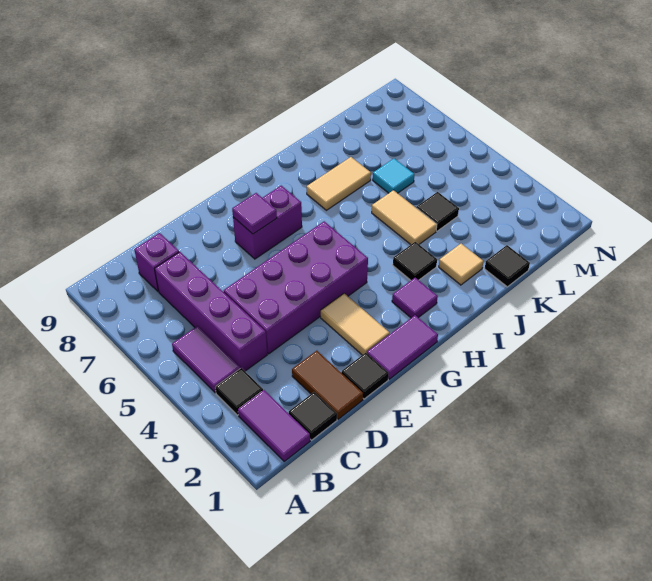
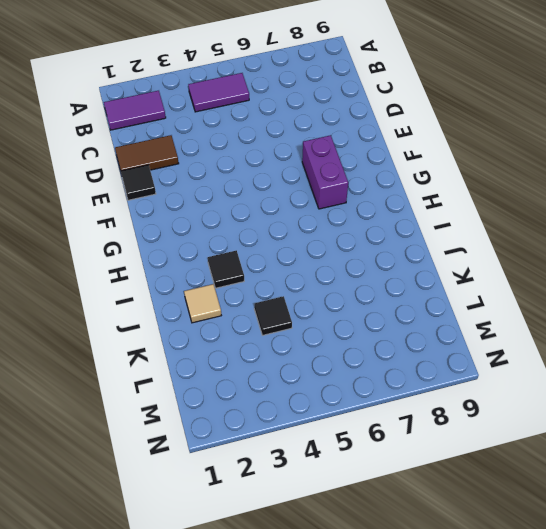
none -> black tile B3 level 1
none -> black tile C1 level 1
none -> purple brick C4:C7 level 1

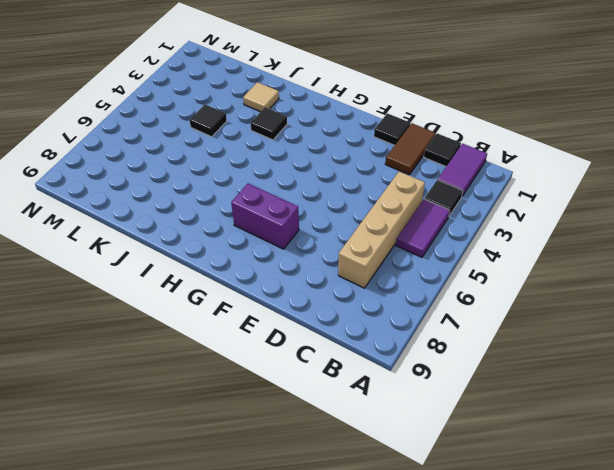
tan brick C4:C7 level 1 -> purple brick C4:C7 level 1
none -> purple brick C8 level 1
none -> purple brick D4:G5 level 1
none -> purple tile F1:G1 level 1

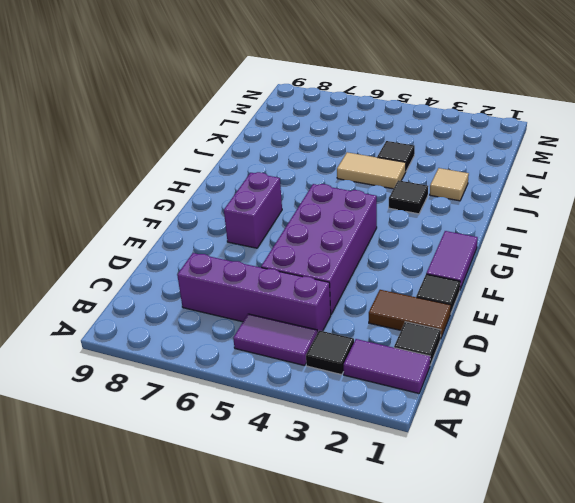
none -> purple brick C8 level 1
none -> tan tile F2:F3 level 1
none -> purple tile H2 level 1

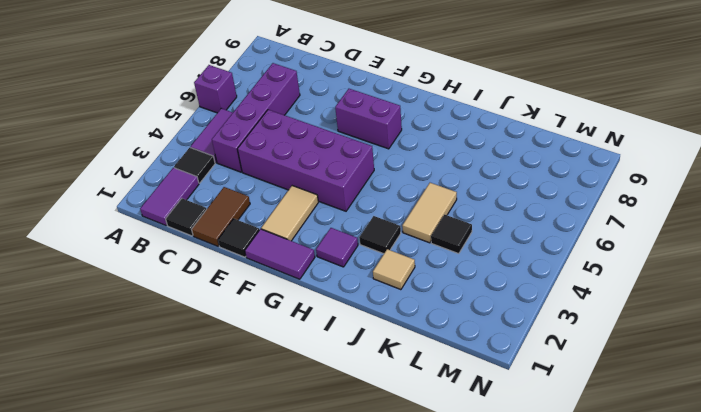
purple brick A6 level 1 -> purple brick C8 level 1
none -> tan tile I7:J7 level 1
none -> black tile K1 level 1
none -> cyan tile K6 level 1

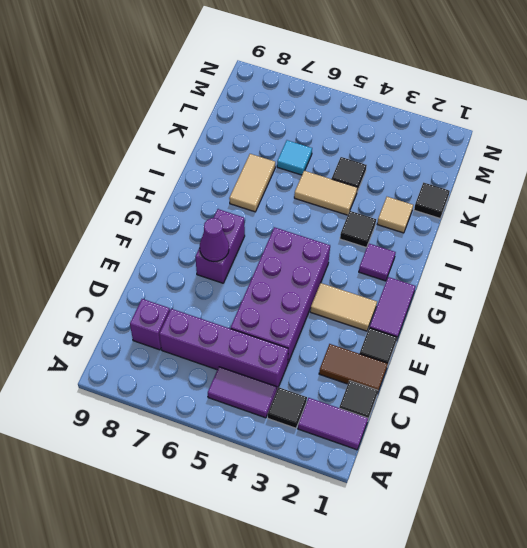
purple cone F7 level 2 -> purple tile F7 level 2

